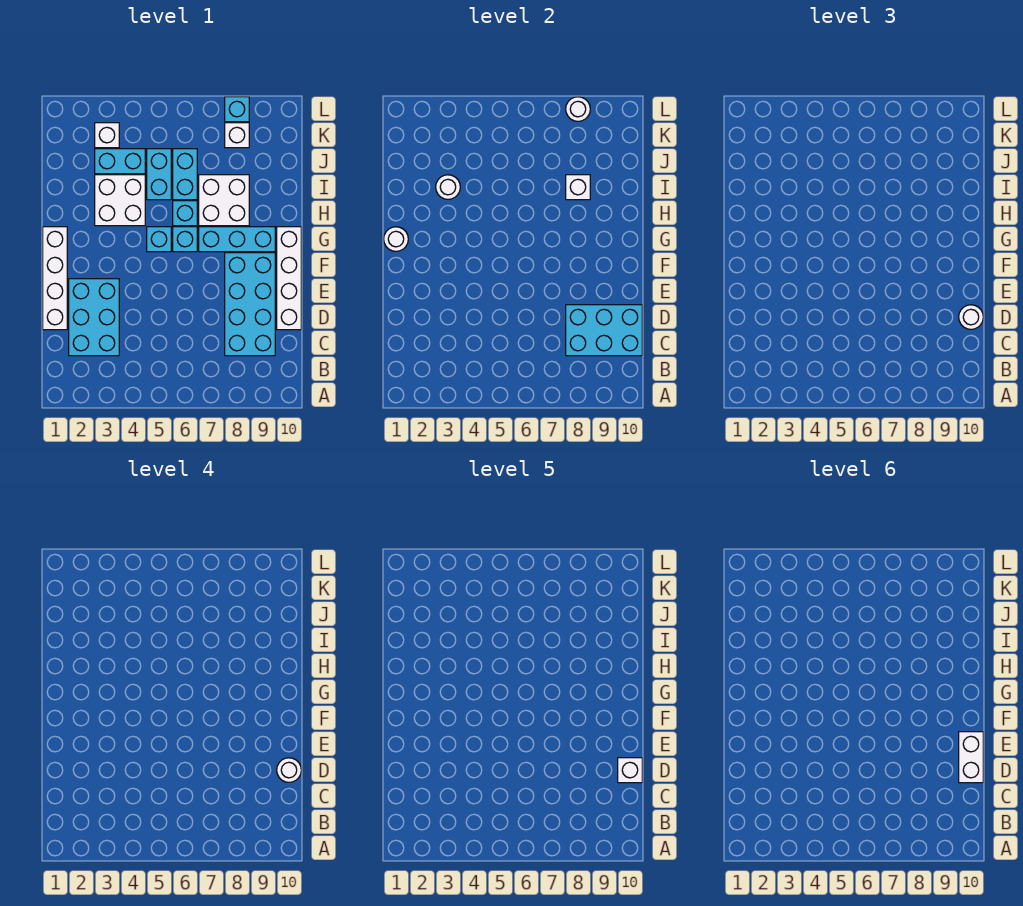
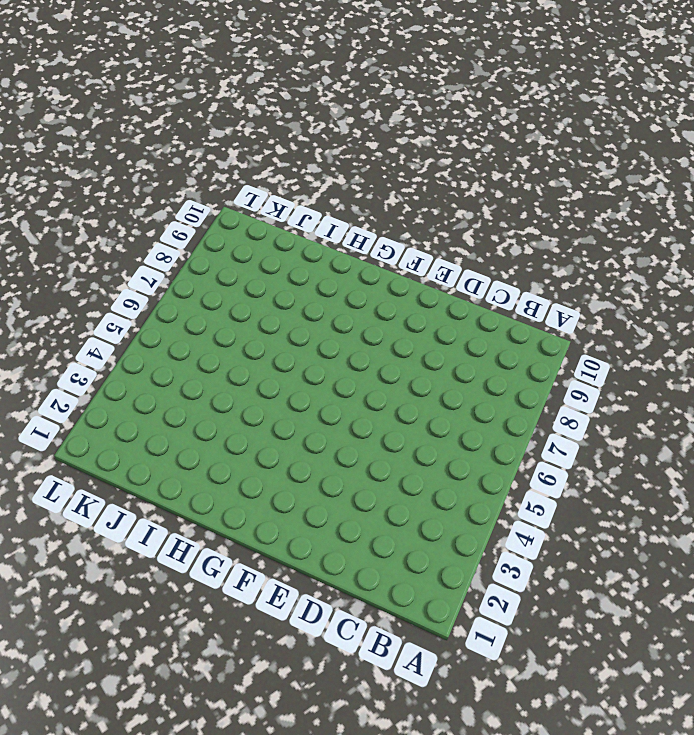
none -> cyan brick C2:E3 level 1
none -> cyan brick C8:F9 level 1
none -> white brick D1:G1 level 1

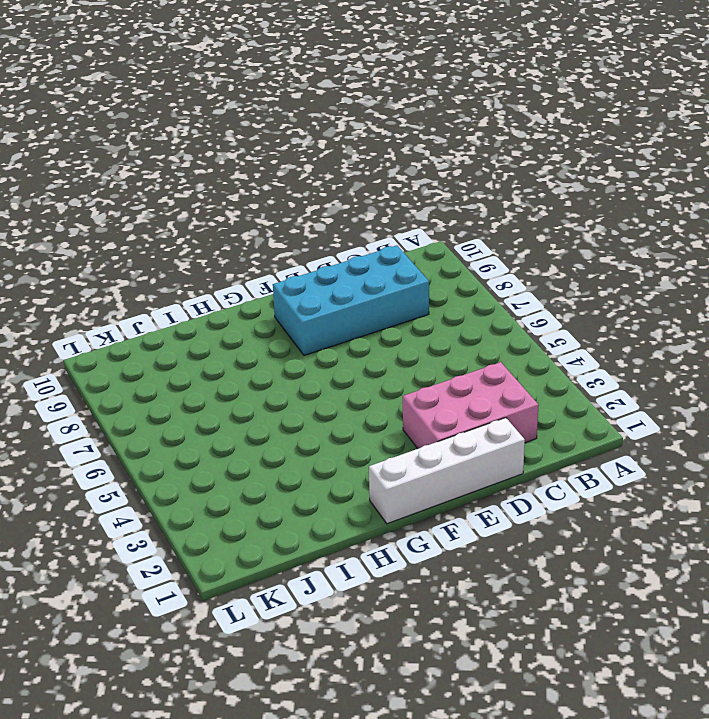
pink brick C2:E3 level 1 -> cyan brick C2:E3 level 1
none -> white brick D10:G10 level 1
none -> cyan brick G5 level 1
none -> cyan brick G6 level 1

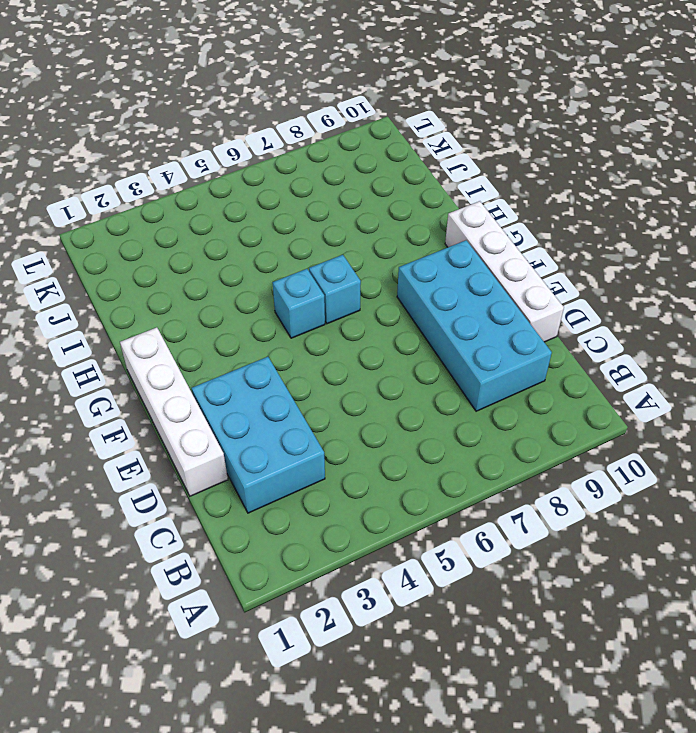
none -> cyan brick G7:G9 level 1
none -> white brick H3:I4 level 1
none -> cyan brick H6 level 1

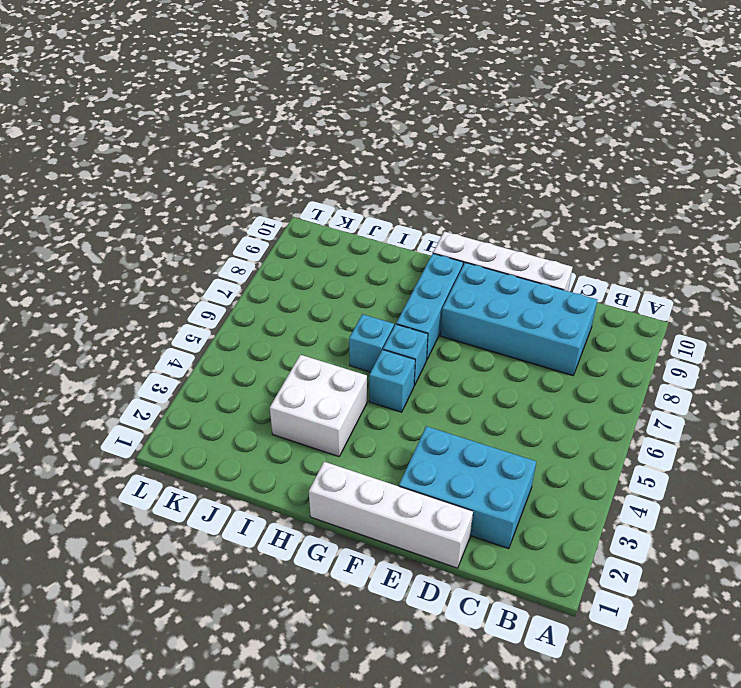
none -> white brick H7:I8 level 1
none -> cyan brick I5:J5 level 1
none -> cyan brick I6:J6 level 1

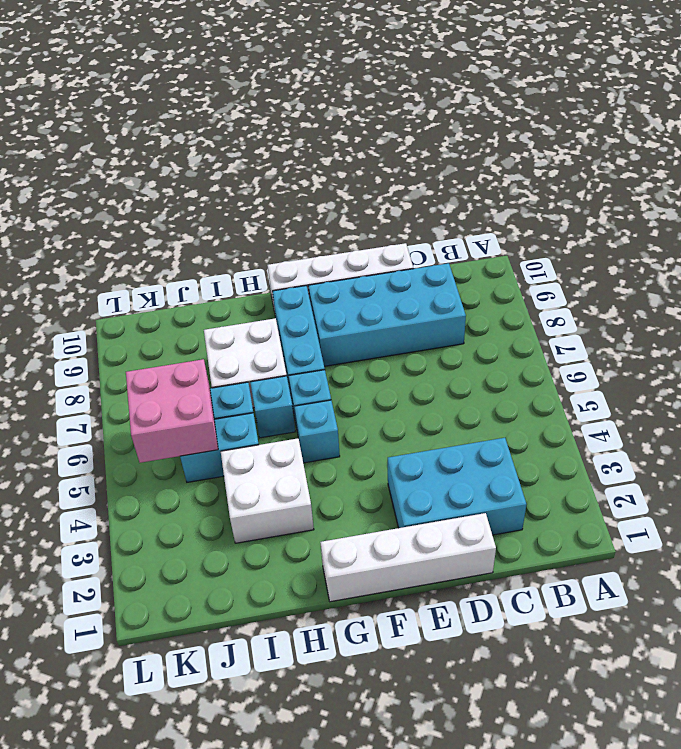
pink brick J5:K6 level 2 -> none
none -> cyan brick J3:J4 level 1
none -> white brick K3 level 1
none -> white brick K8 level 1

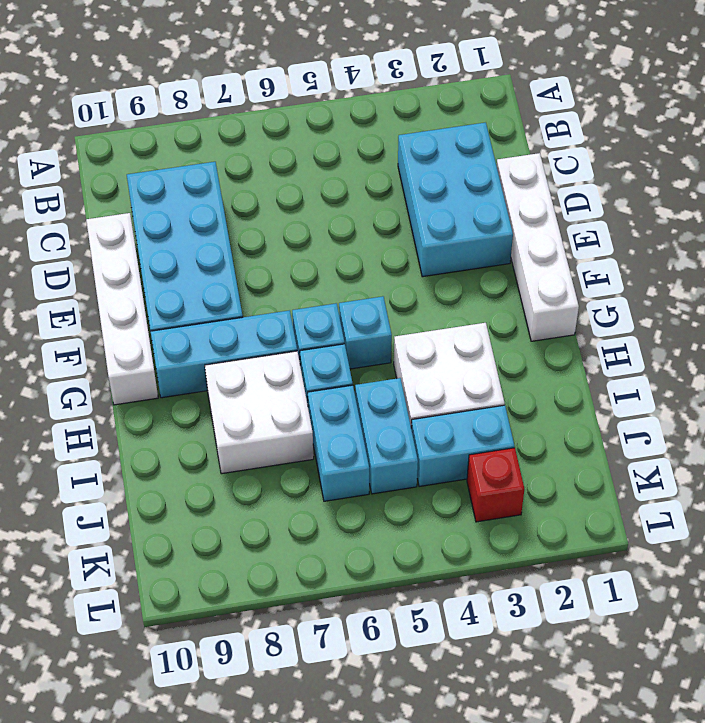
red brick K3 level 1 -> white brick K3 level 1
none -> white brick K8 level 1
none -> cyan brick L8 level 1
none -> cyan brick C8:D10 level 2

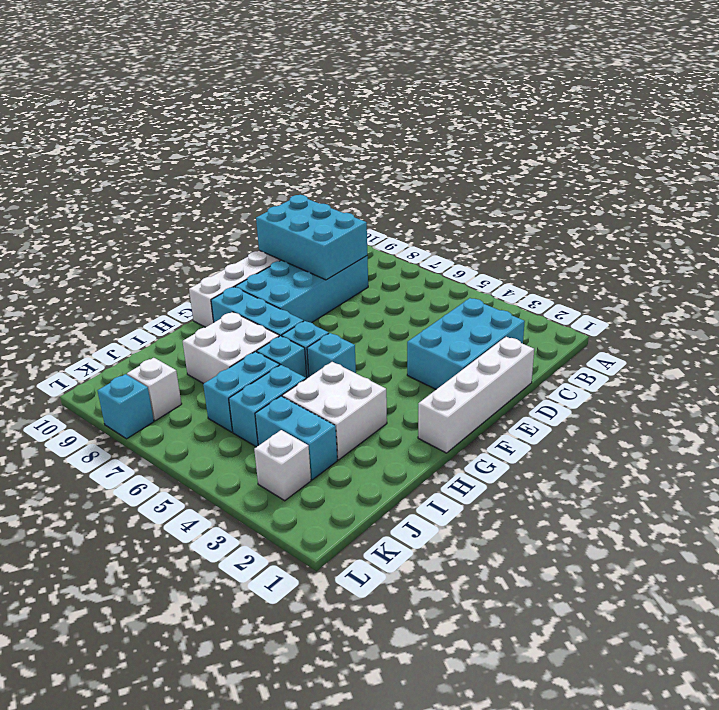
none -> white round brick G1 level 2
none -> white round brick I3 level 2
none -> white brick I8 level 2

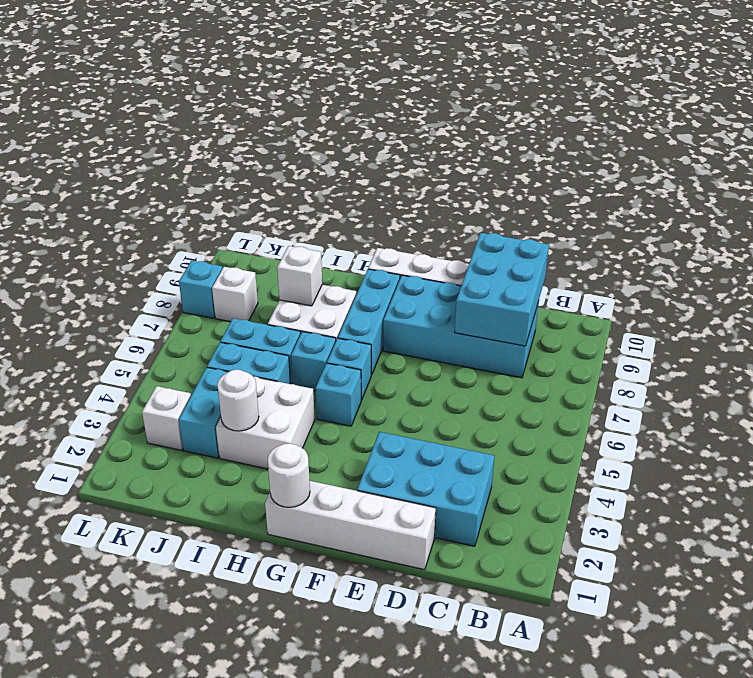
none -> white round brick L8 level 2
none -> white round brick D10 level 3
none -> white round brick D10 level 4

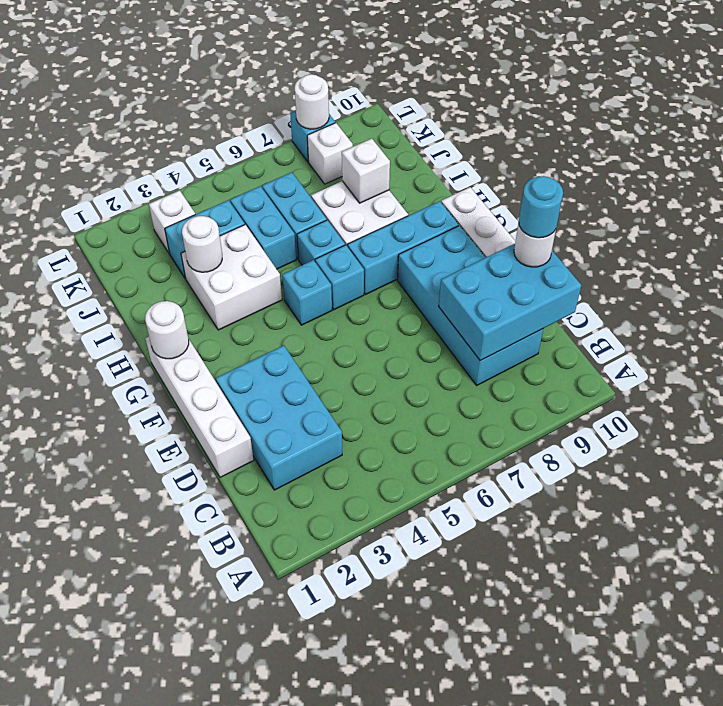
cyan round brick D10 level 4 -> white round brick D10 level 4
none -> white brick D10 level 5
none -> white brick D10:E10 level 6

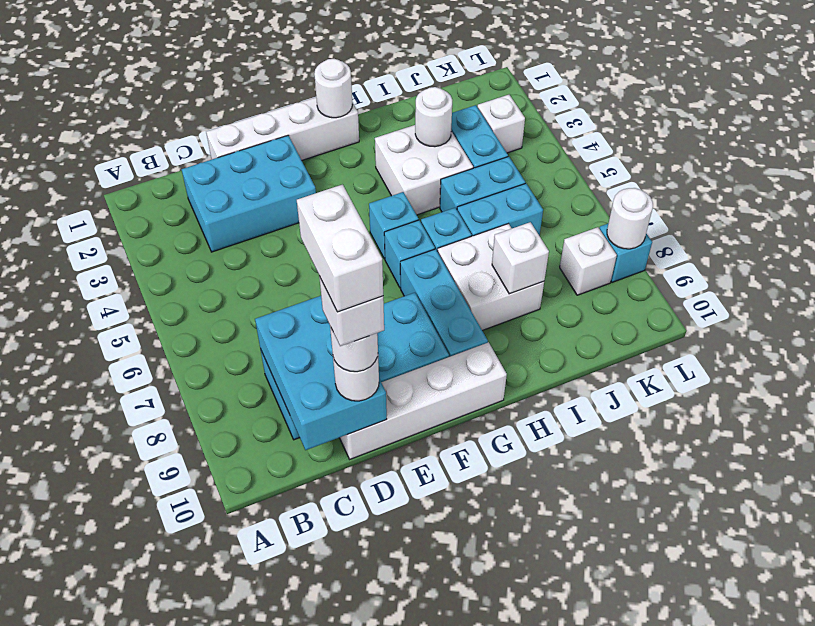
white brick D9:D10 level 6 -> white brick D10:E10 level 6

